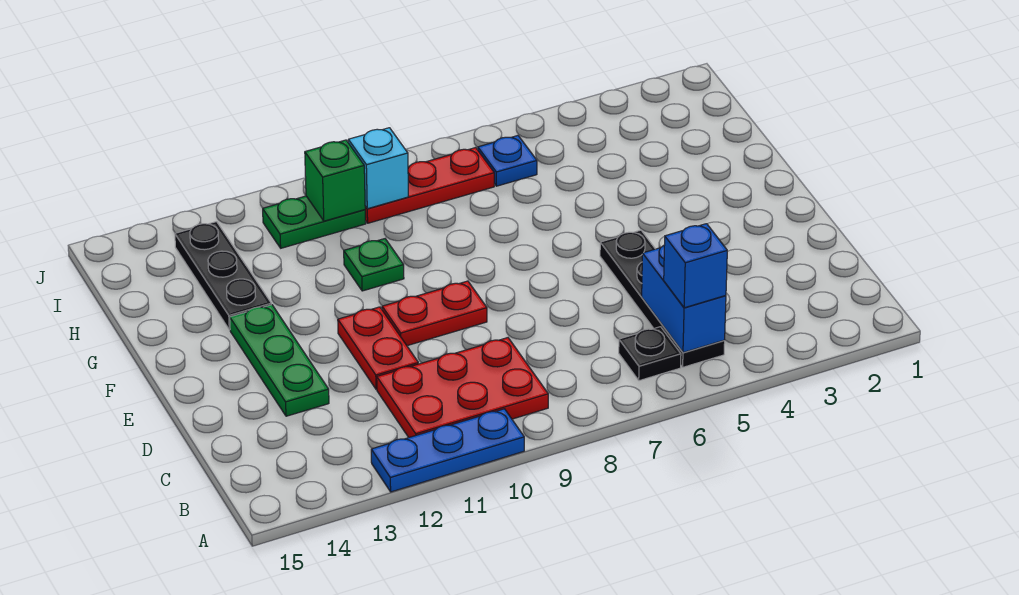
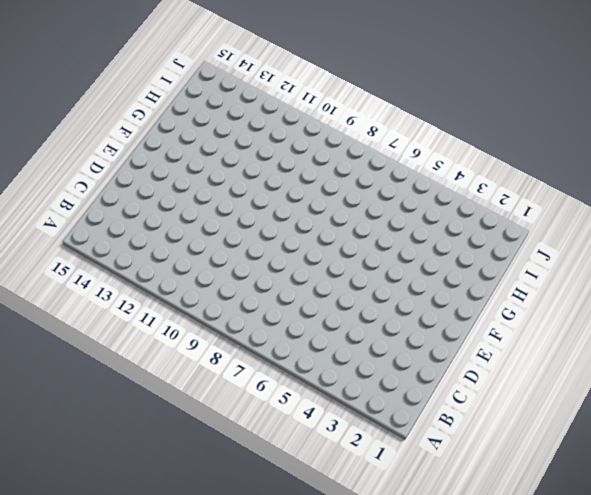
none -> blue plate A10:A12 level 1
none -> black plate B5:E5 level 1
none -> black plate B6 level 1

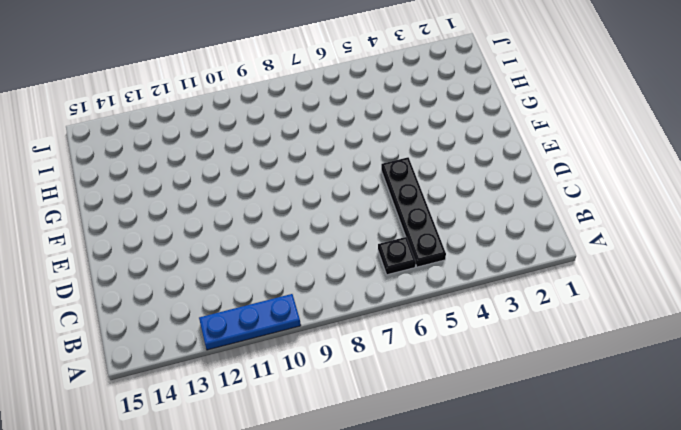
none -> red plate B9:C11 level 1
none -> red plate D11:E11 level 1
none -> green plate D13:F13 level 1

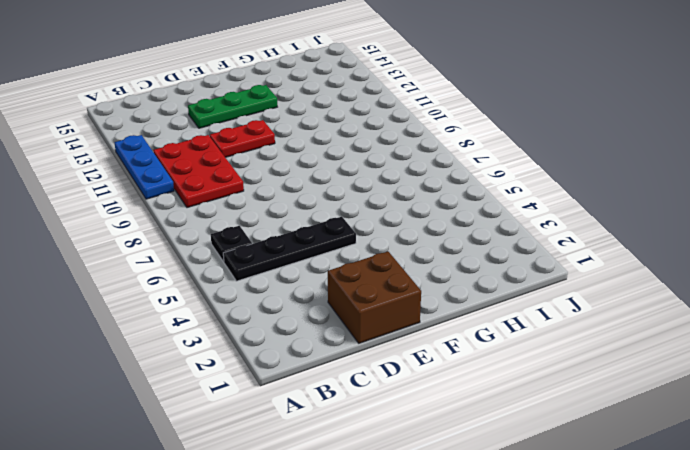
brown brick D1:E2 level 1 -> none
none -> red plate E9:E10 level 1
none -> green plate G10 level 1
none -> black plate G13:I13 level 1

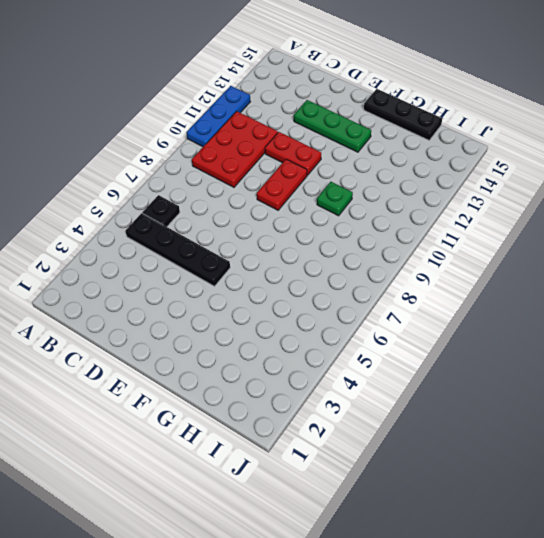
black plate F15:H15 level 1 -> black plate G13:I13 level 1
none -> blue plate I6 level 1
none -> red plate I7:I9 level 1
none -> green plate I10:I11 level 1

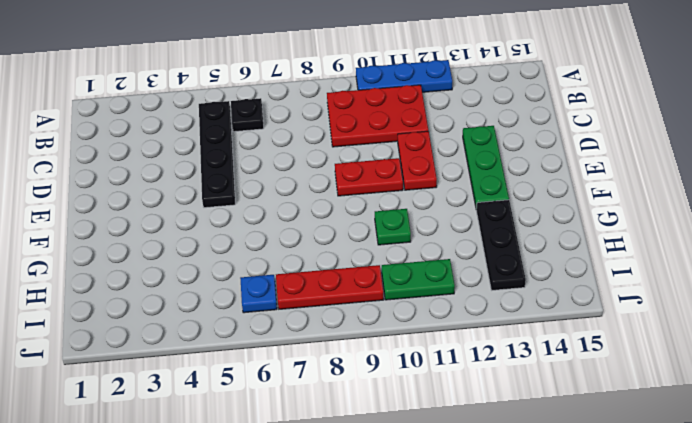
none -> blue brick B5:C5 level 2
none -> cyan brick I9 level 2
none -> green brick I10 level 2

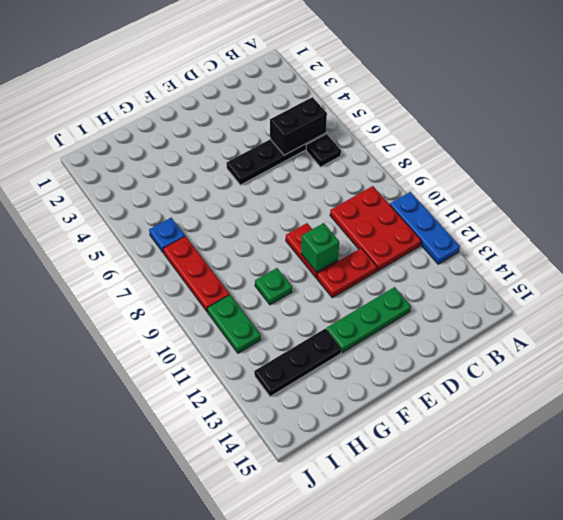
black brick B5:C5 level 2 -> blue brick B5:C5 level 2
green brick E10 level 2 -> green brick I10 level 2
none -> cyan brick I9 level 2
none -> blue brick B5 level 3

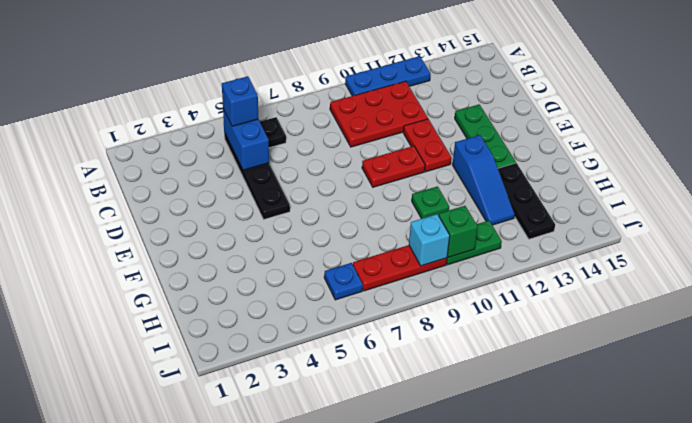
blue slope F12:H12 level 1 top F -> none

